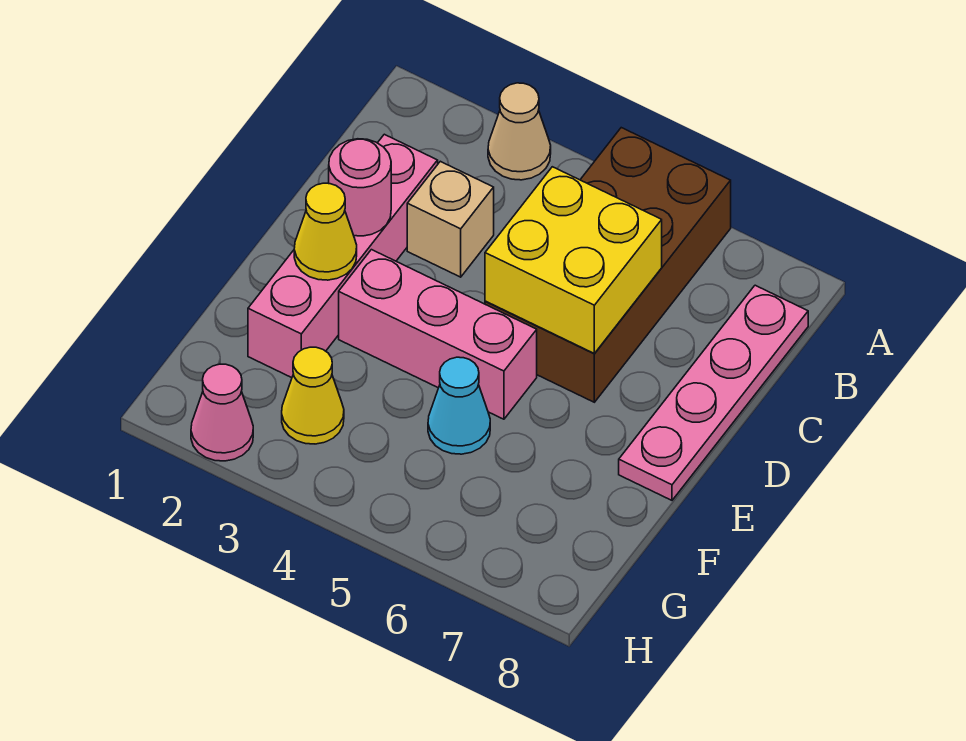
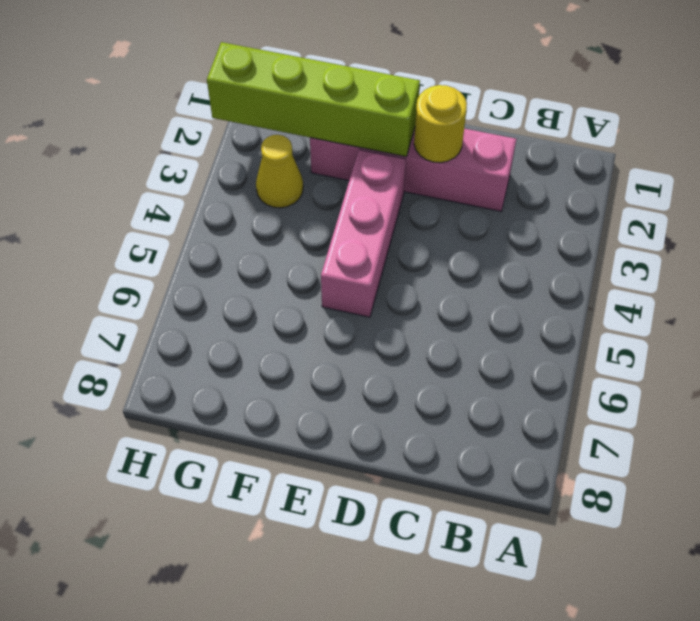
yellow round brick D2 level 2 -> pink round brick D2 level 2
lime brick E2:H2 level 2 -> yellow cone E2 level 2
none -> tan cone A3 level 1
none -> brown brick A5:D6 level 1
none -> pink plate B8:E8 level 1

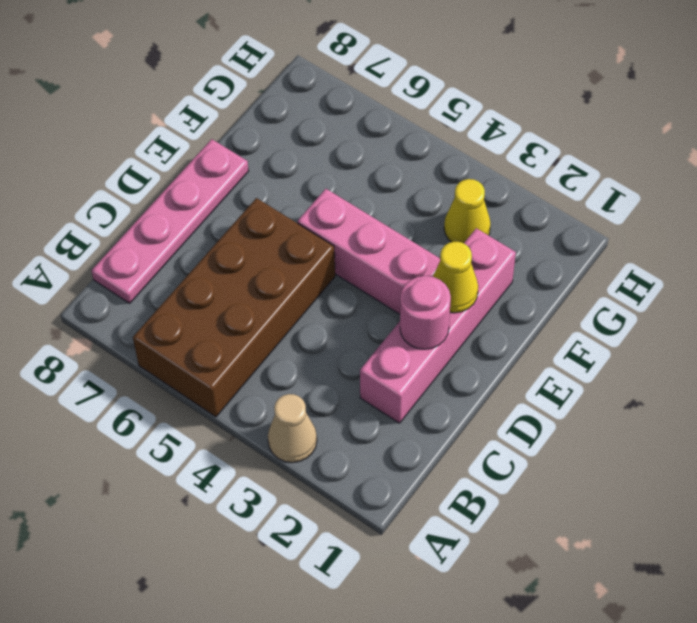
none -> tan brick C3 level 1
none -> cyan cone F5 level 1
none -> pink cone H2 level 1

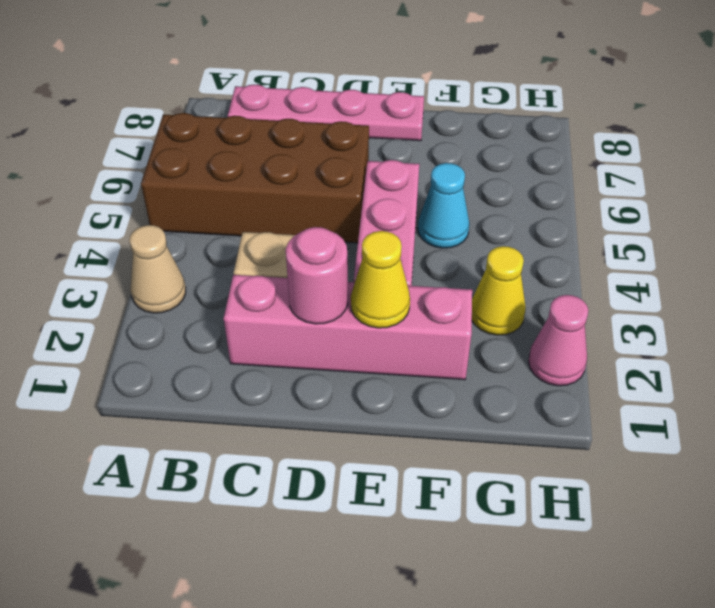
none -> yellow brick C5:D6 level 2

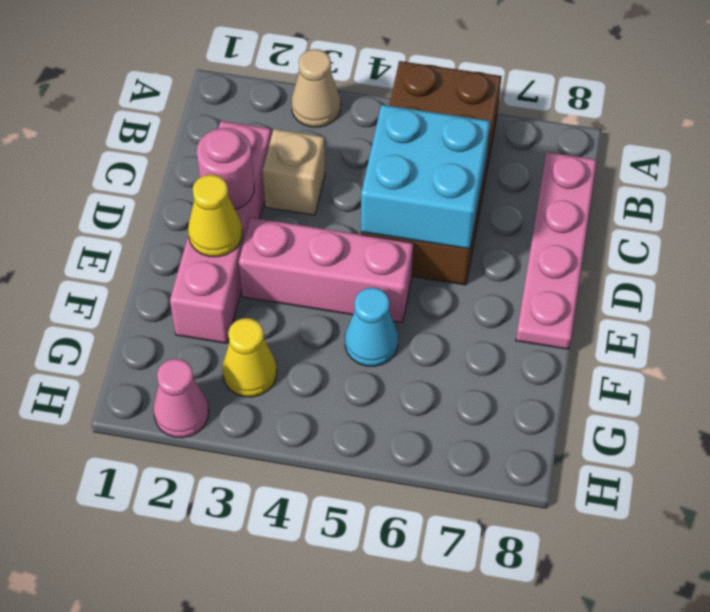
cyan brick C5:D6 level 2 -> yellow brick C5:D6 level 2

